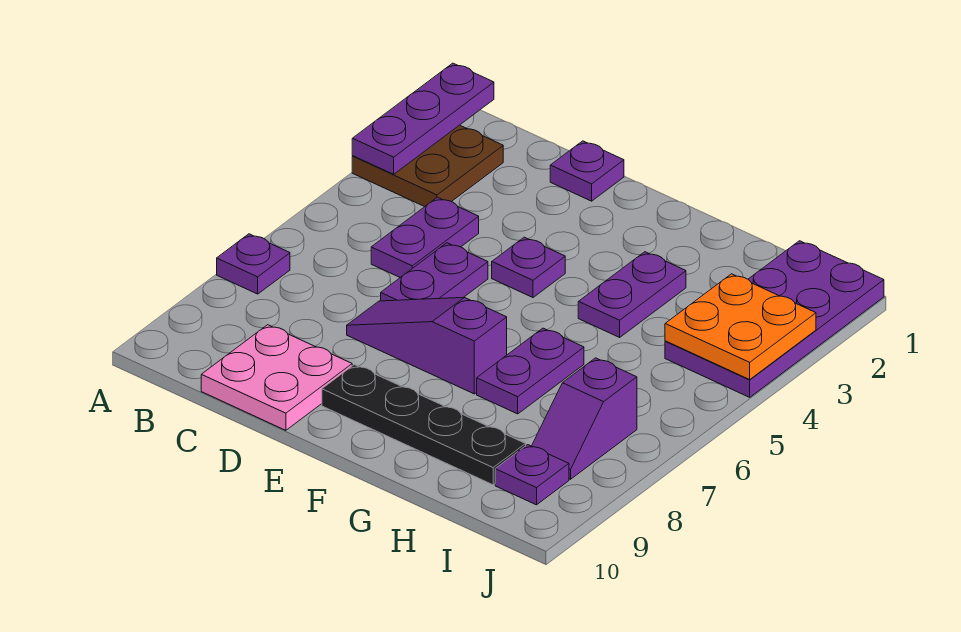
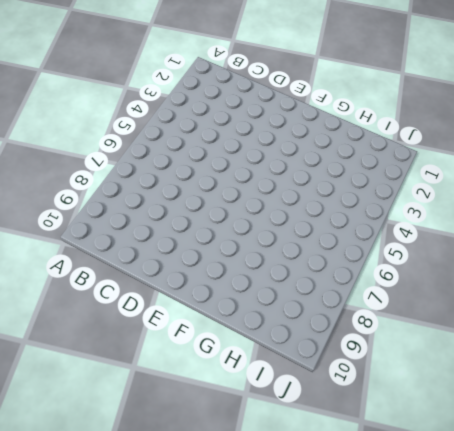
none -> brown plate A2:B3 level 1
none -> purple plate A7 level 1
none -> purple plate C4:C5 level 1

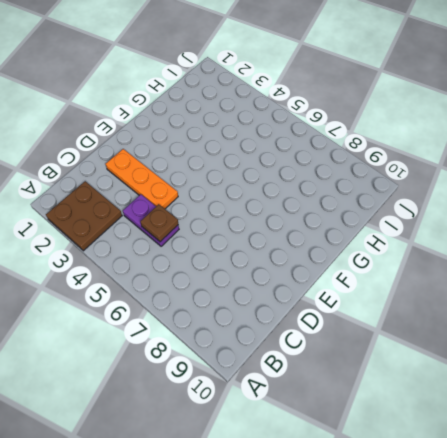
brown plate C5 level 2 -> none
orange plate D2:D4 level 1 -> none
none -> purple plate A7 level 1
none -> pink plate C9:D10 level 1
none -> purple plate D1 level 1

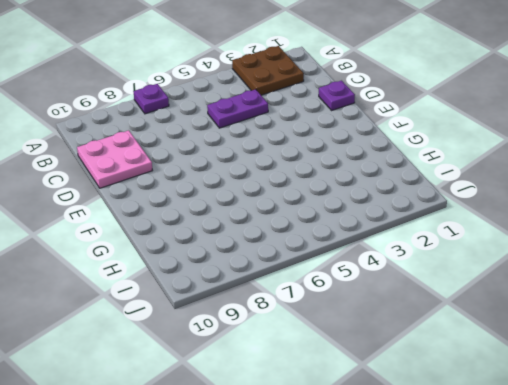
none -> purple plate D5:D6 level 1
none -> purple slope D7:F7 level 1 top F
none -> purple plate E4 level 1

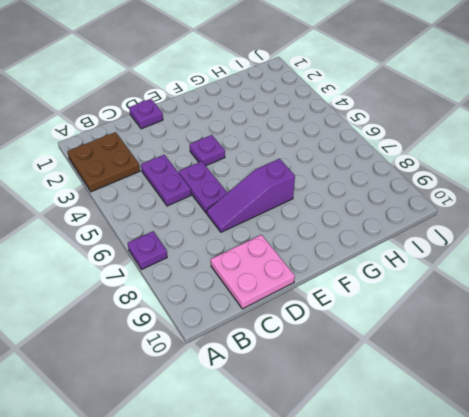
none -> black plate E9:H9 level 1
none -> purple plate G3:G4 level 1
none -> purple plate G6:G7 level 1

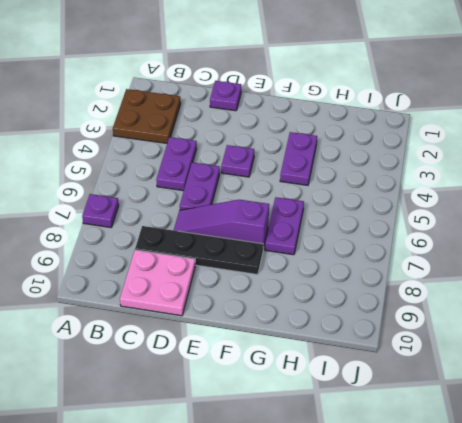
black plate C8:F8 level 1 -> black plate E9:H9 level 1
none -> purple plate I1:J4 level 1
none -> purple slope I7:I8 level 1 top 7
none -> purple plate I9 level 1

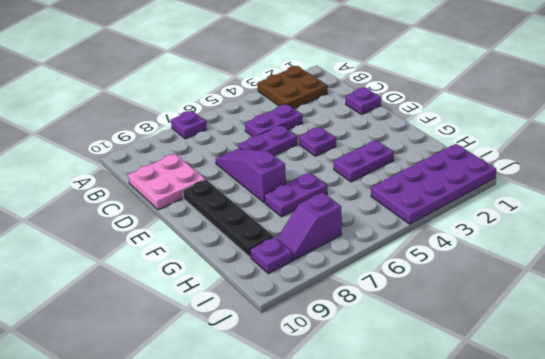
none -> purple plate A1:A3 level 2
none -> orange plate I3:J4 level 2

